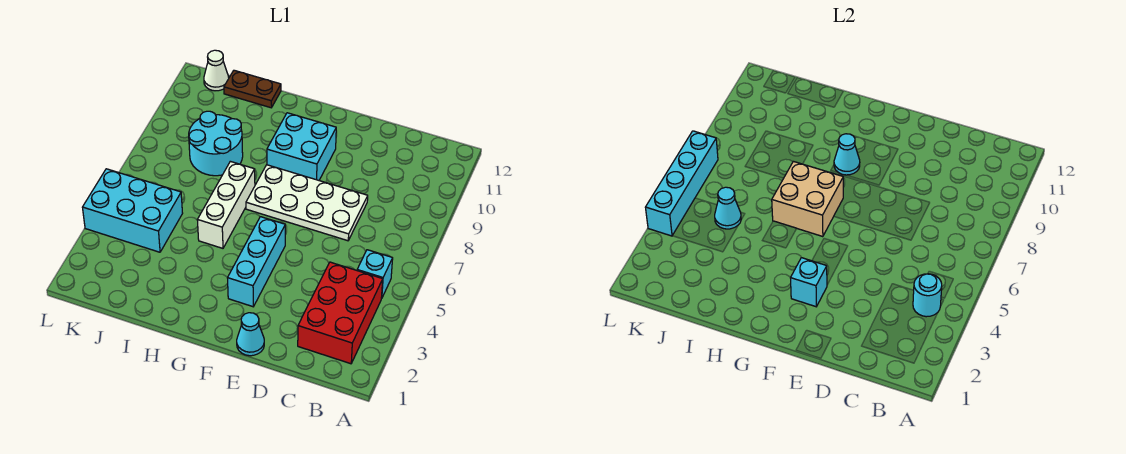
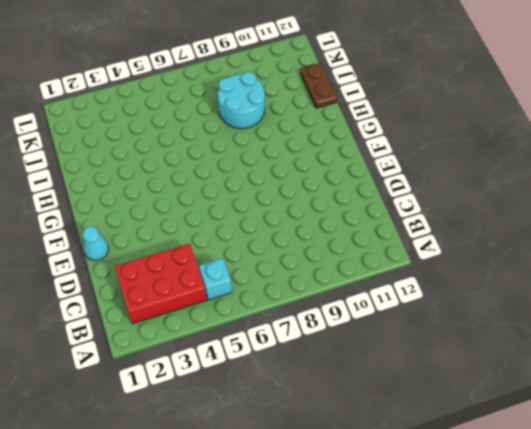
none -> white plate D7:G8 level 1
none -> cyan brick F3:F5 level 1
none -> cyan brick F9:G10 level 1

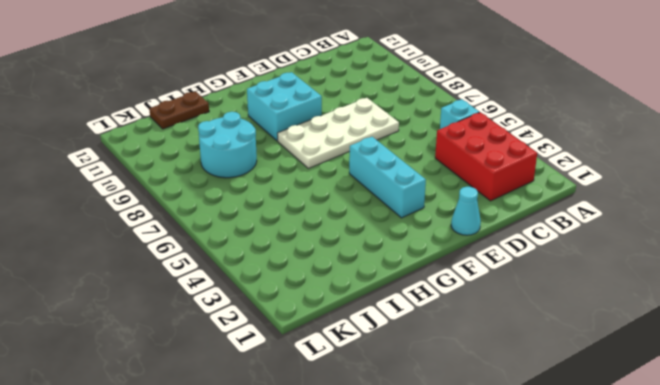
none -> white brick H5:H7 level 1
none -> cyan brick J4:L5 level 1
none -> white cone K12 level 1

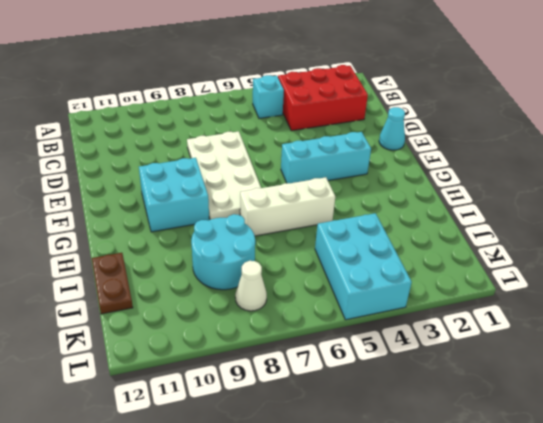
white cone K8 level 1 -> white cone K12 level 1
none -> cyan round brick B4 level 2
none -> cyan brick F3 level 2
none -> tan brick G6:H7 level 2

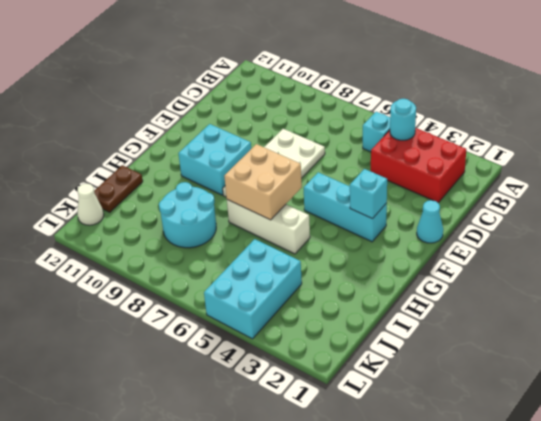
none -> cyan cone G9 level 2
none -> cyan cone J5 level 2
none -> cyan brick L4:L7 level 2

